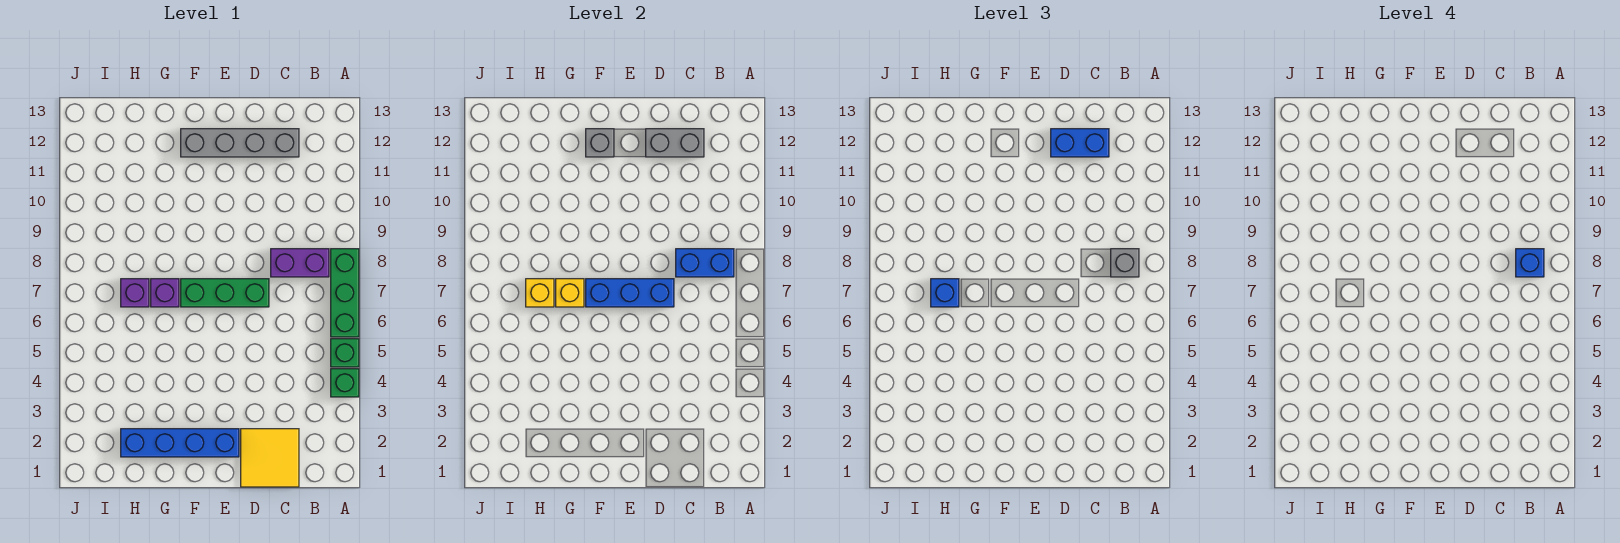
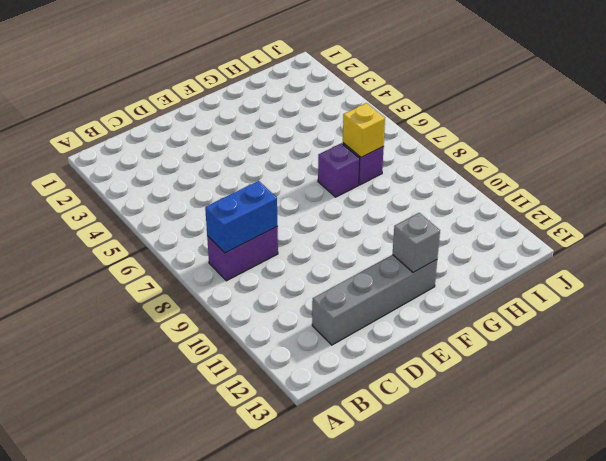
none -> green brick A4 level 1
none -> green brick A5 level 1
none -> green brick A6:A8 level 1

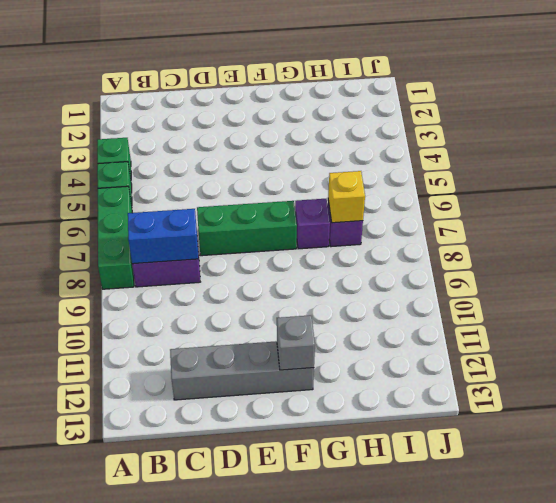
none -> yellow tile C1:D2 level 1
none -> blue brick E2:H2 level 1
none -> grey brick C12:D12 level 2

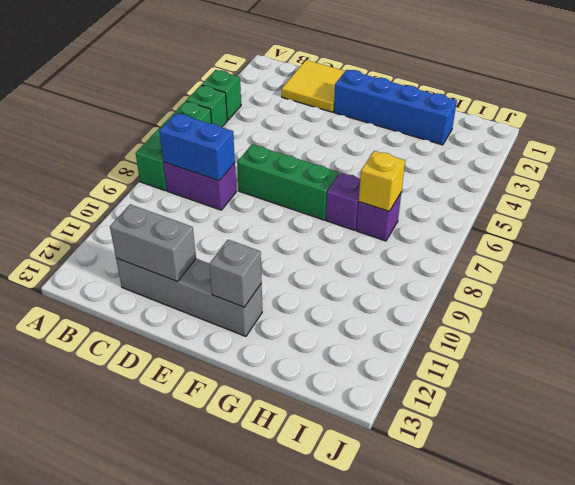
none -> blue brick D7:F7 level 2
none -> yellow brick G7 level 2
none -> grey brick B8 level 3

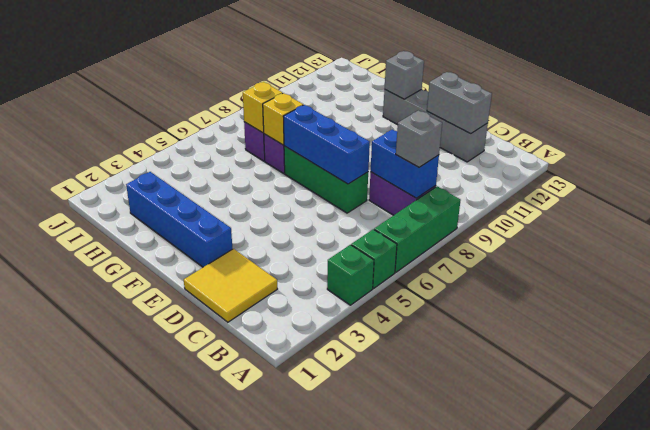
none -> blue brick C12:D12 level 3
none -> blue brick H7 level 3
none -> blue brick B8 level 4

